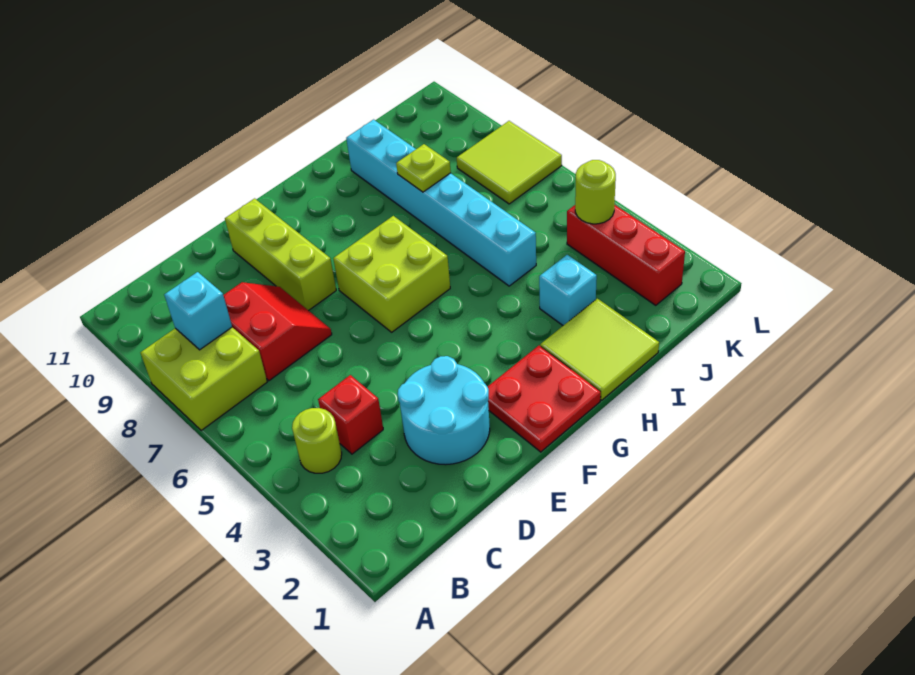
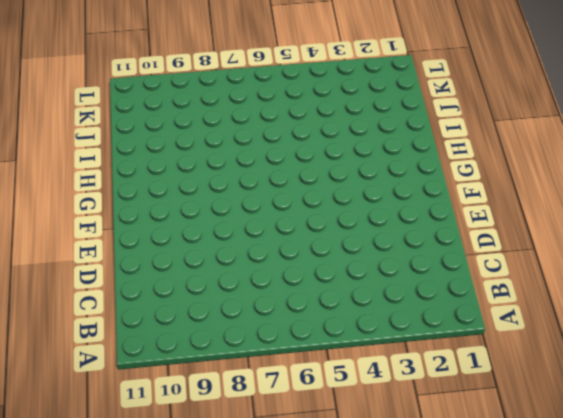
none -> lime brick A7:B8 level 1
none -> lime round brick B4 level 1
none -> red brick C4 level 1

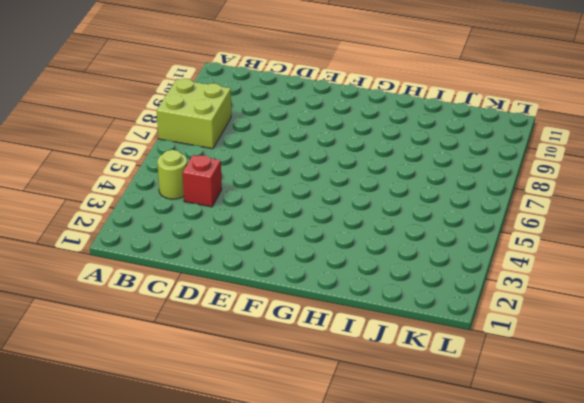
none -> red slope C7:D8 level 1 top C
none -> cyan round brick D2:E3 level 1
none -> lime brick E8:E10 level 1

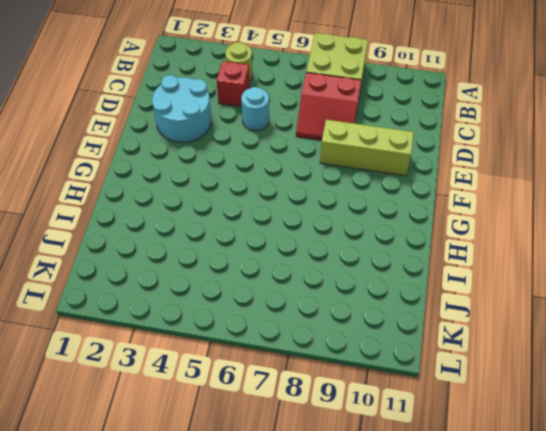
cyan round brick D5 level 1 -> none
none -> red plate F1:G2 level 1
none -> lime brick F6:G7 level 1
none -> lime tile H1:I2 level 1

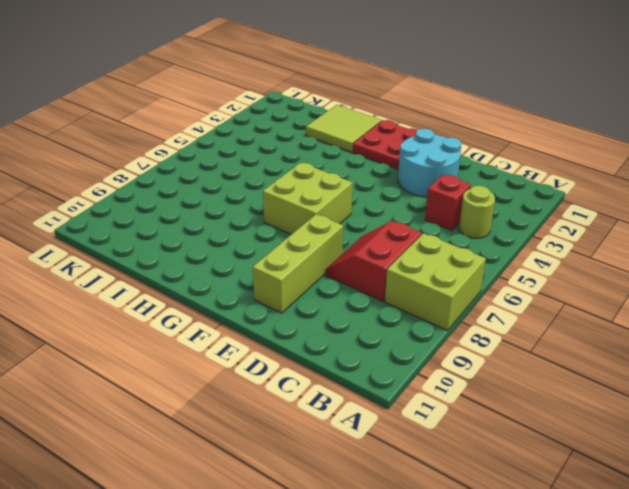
none -> cyan brick I3 level 1
none -> cyan brick I5:I10 level 1
none -> red brick K2:K4 level 1

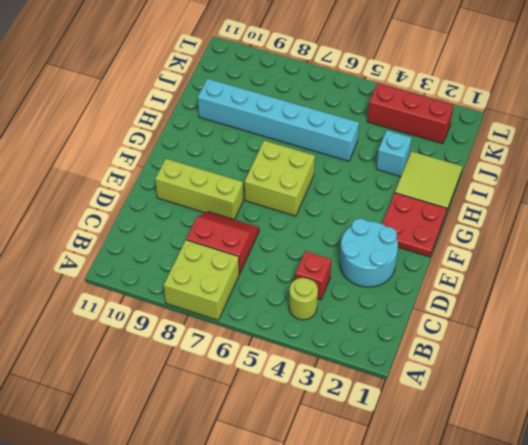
none -> lime tile K7:L8 level 1
none -> cyan brick B8 level 2
none -> lime plate I8 level 2

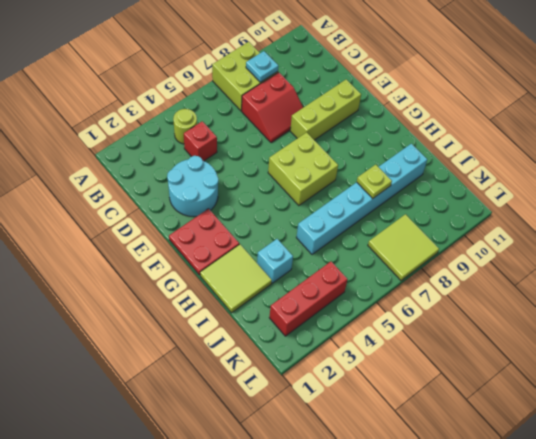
cyan plate B8 level 2 -> cyan brick B8 level 2
none -> lime round brick K4 level 2

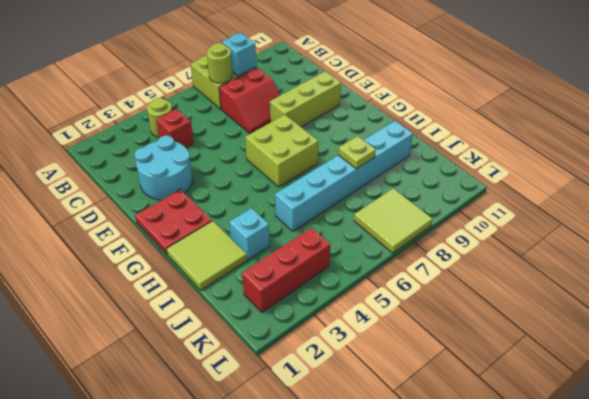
lime round brick B7 level 2 -> lime round brick K4 level 2

